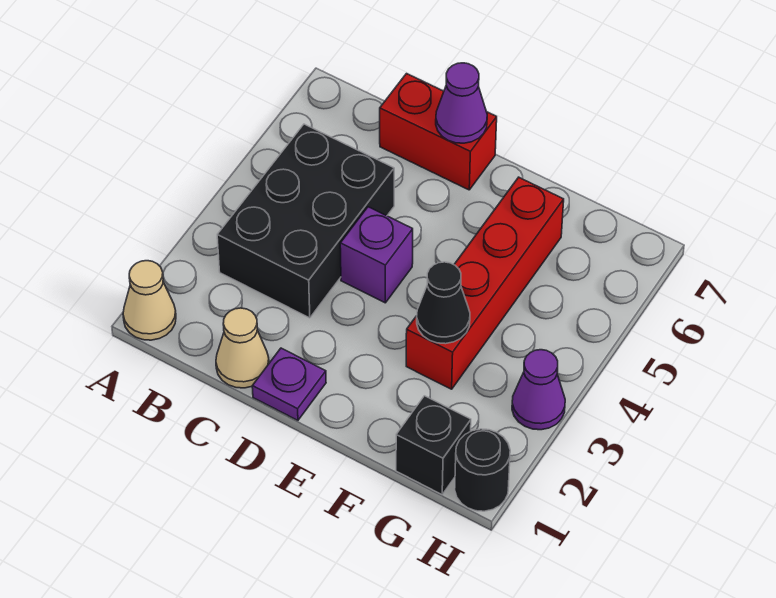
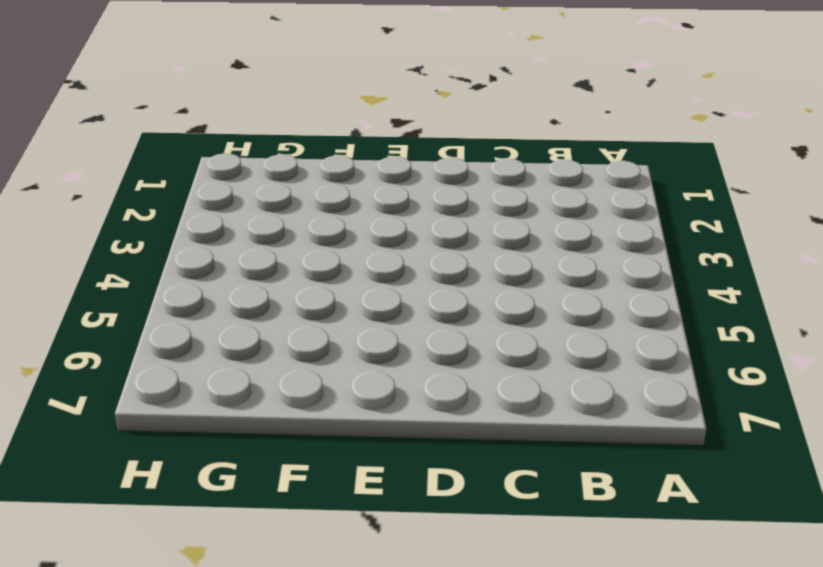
none -> tan cone A1 level 1
none -> black brick B3:C5 level 1
none -> tan cone C1 level 1

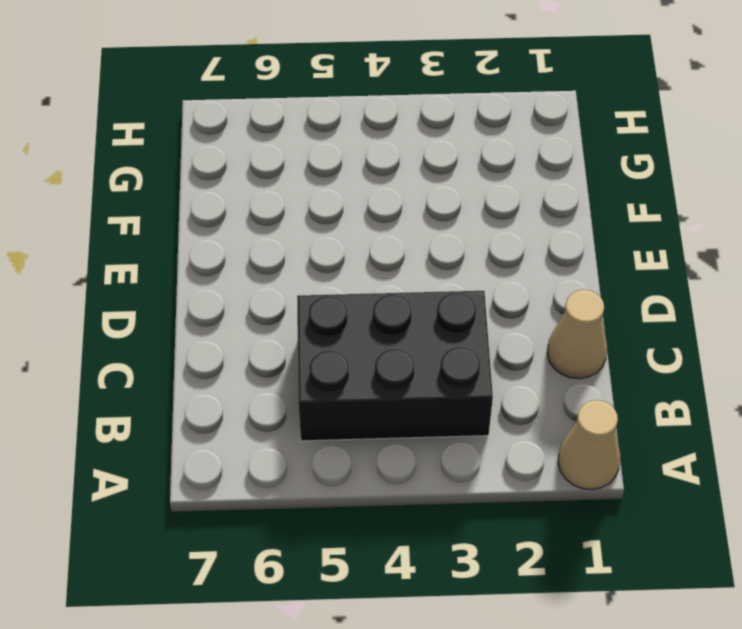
none -> red brick C7:D7 level 1
none -> purple plate D1 level 1
none -> purple brick D4 level 1

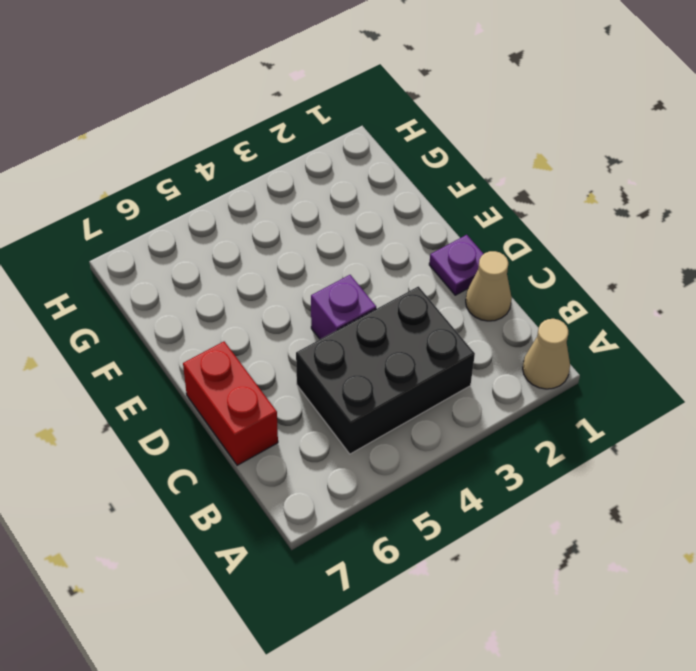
none -> red brick F3:F6 level 1
none -> black brick G1 level 1
none -> black round brick H1 level 1

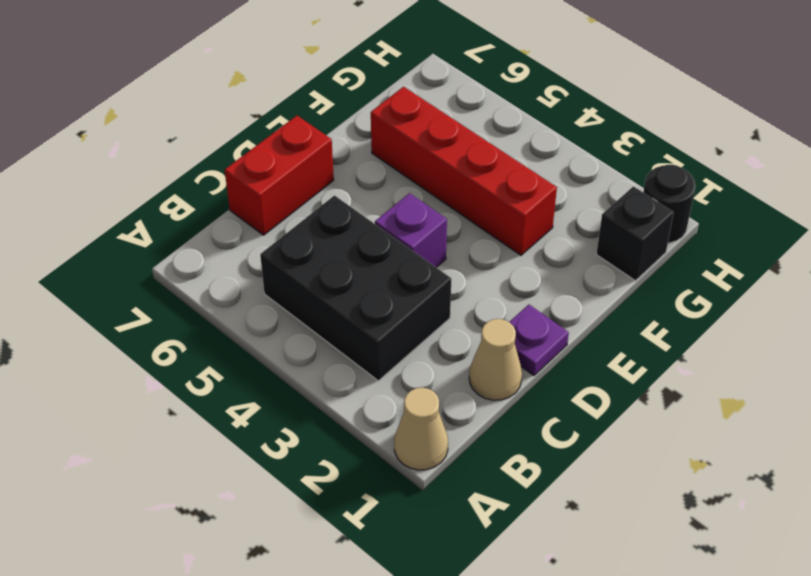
none -> purple cone H3 level 1
none -> purple cone D7 level 2
none -> black cone F3 level 2

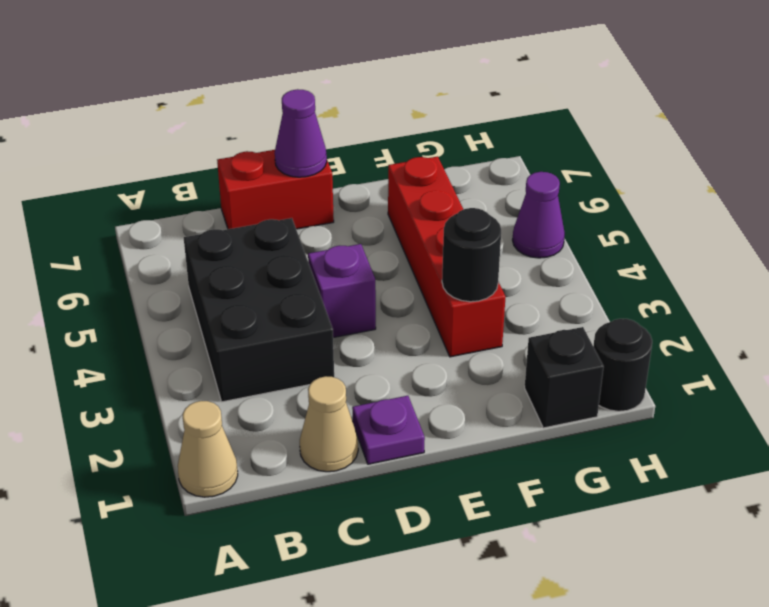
black round brick F3 level 2 -> black cone F3 level 2
purple cone H5 level 1 -> purple cone H3 level 1

